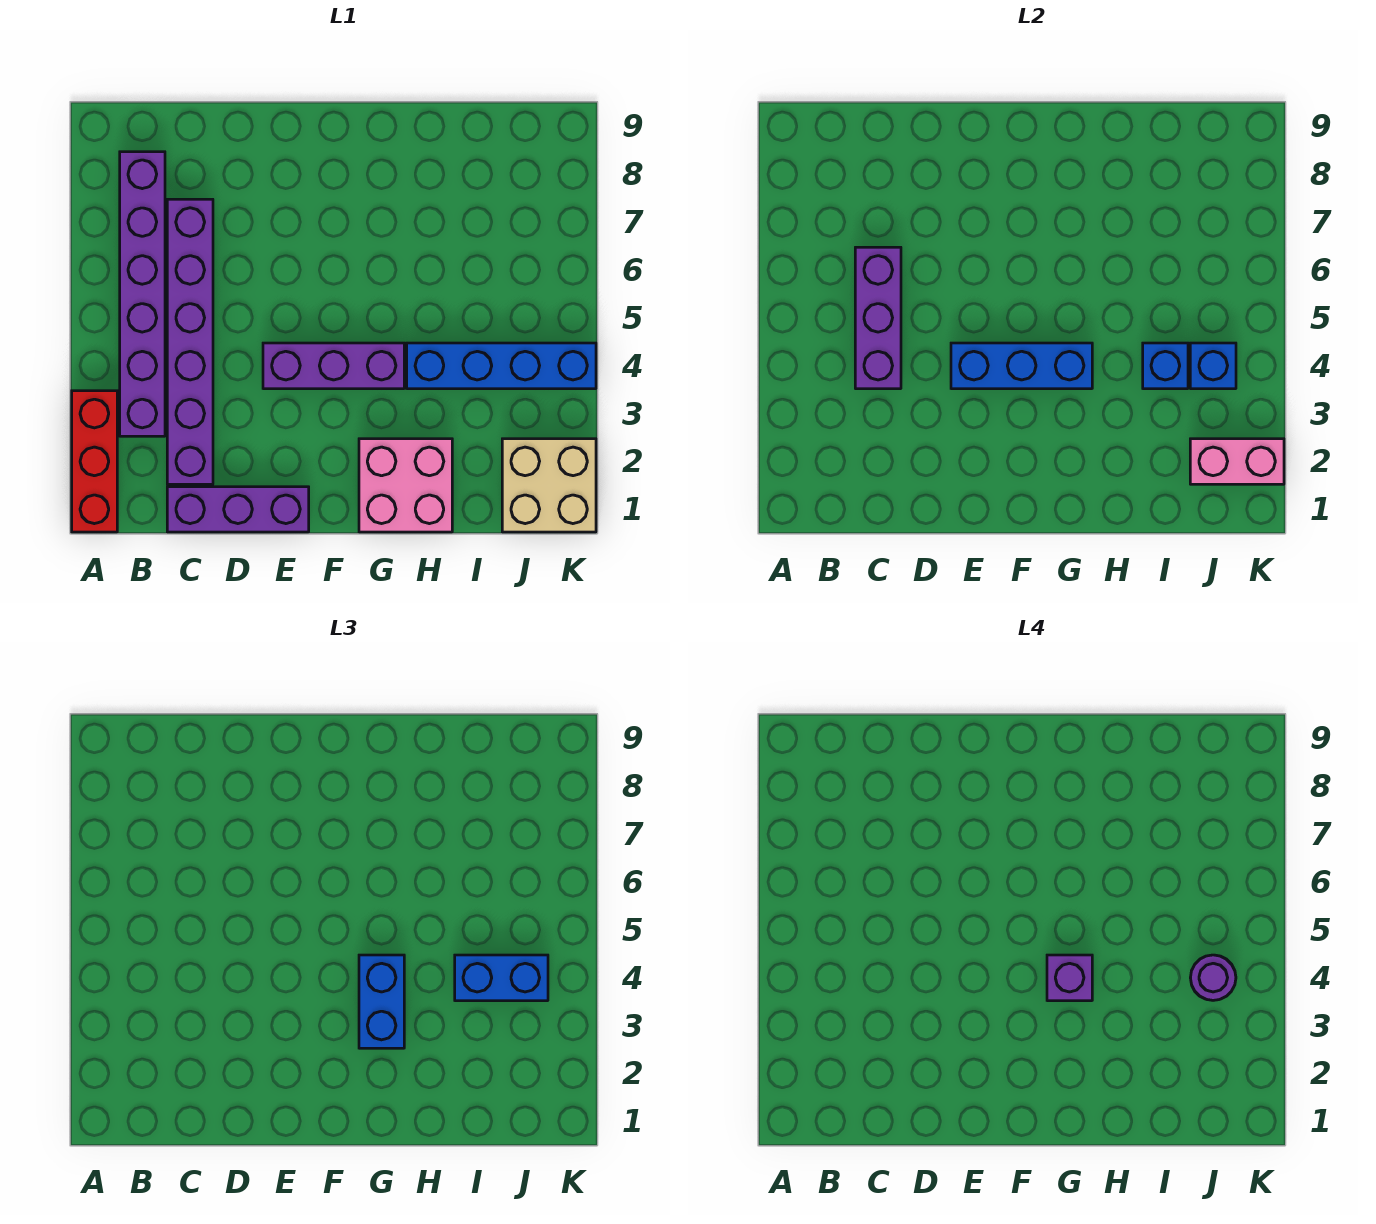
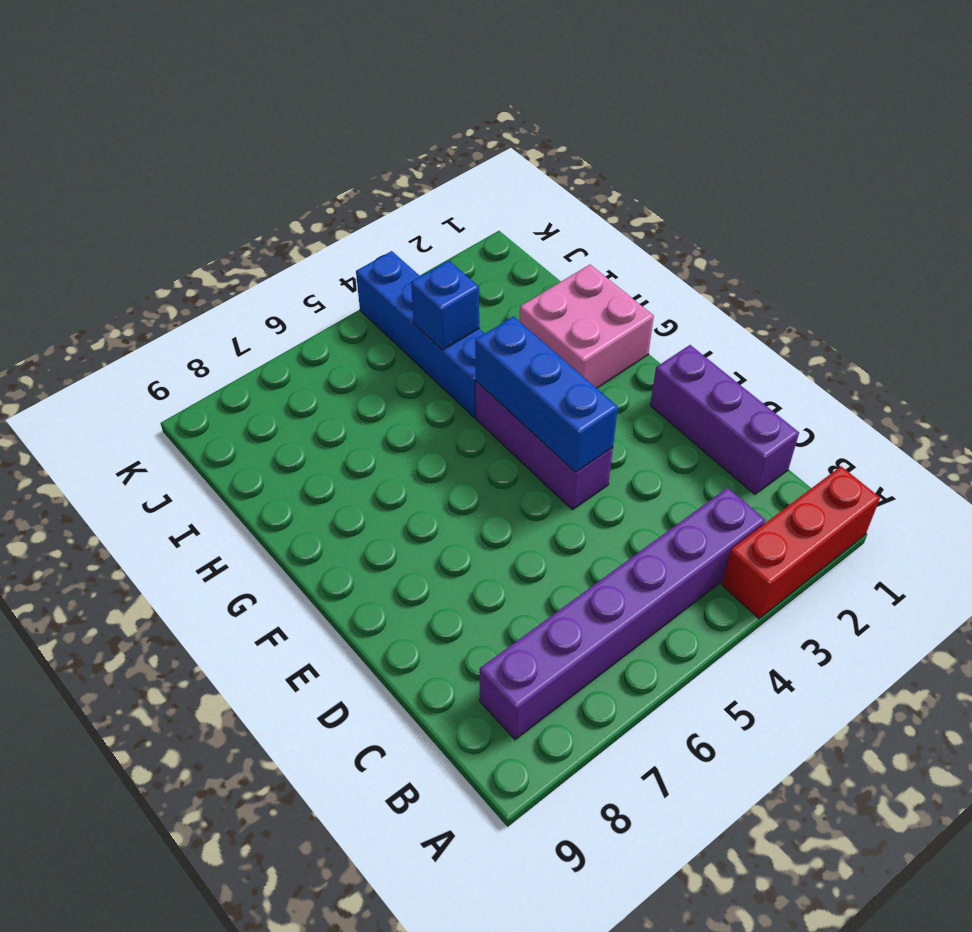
none -> purple brick C2:C7 level 1
none -> tan brick J1:K2 level 1
none -> purple brick C4:C6 level 2

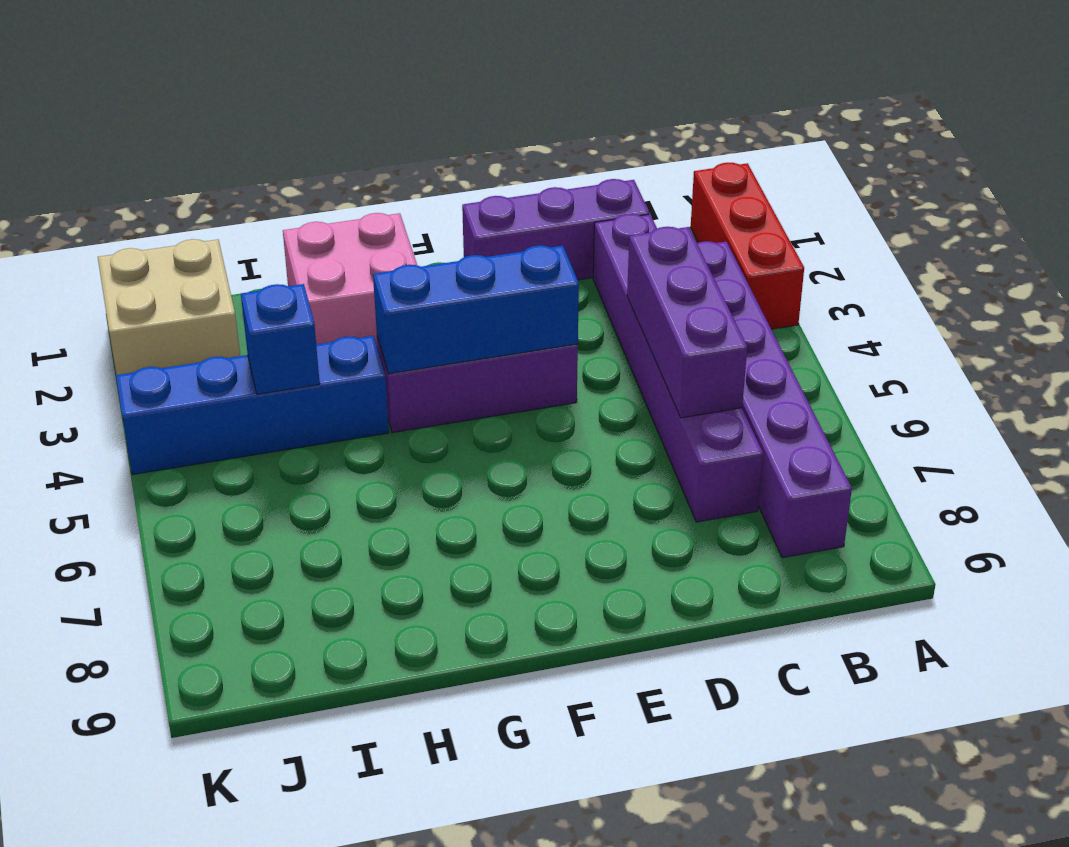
none -> pink brick J2:K2 level 2
none -> blue brick J4 level 2
none -> blue brick G3:G4 level 3

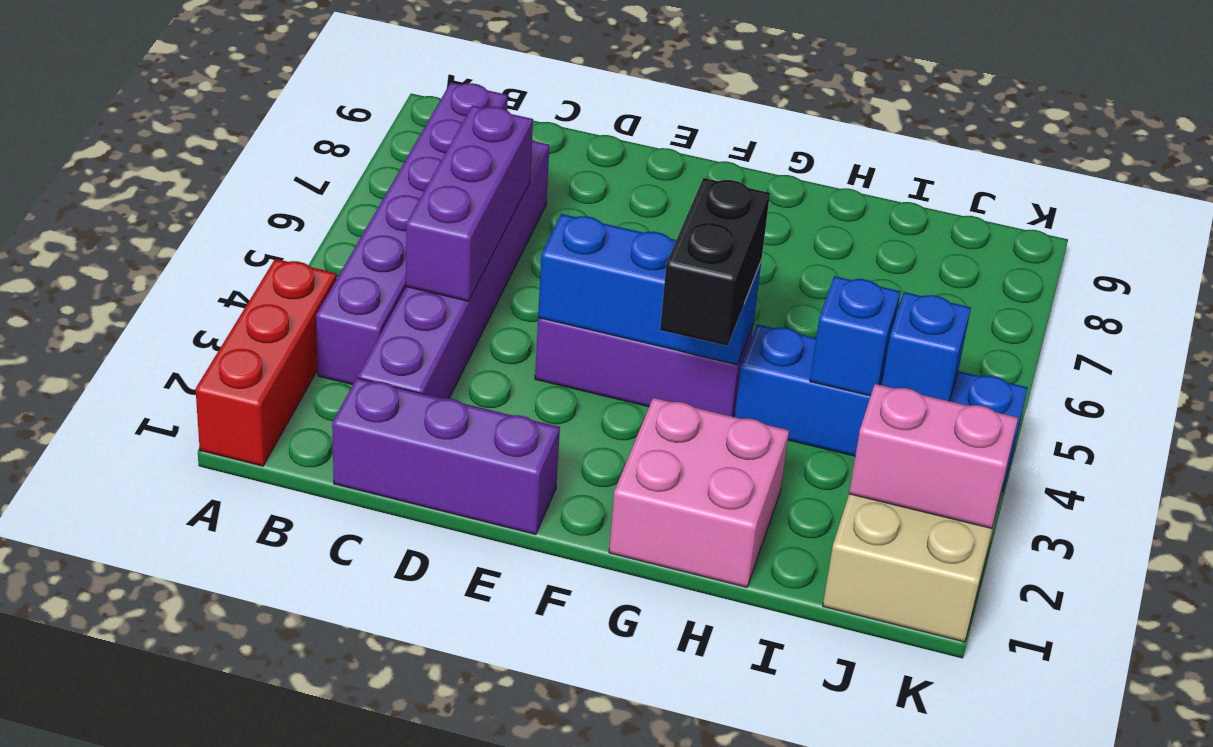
black brick G3:G4 level 3 -> blue brick G3:G4 level 3
none -> blue brick I4:J4 level 3
none -> purple brick G4 level 4
none -> purple round brick J4 level 4

